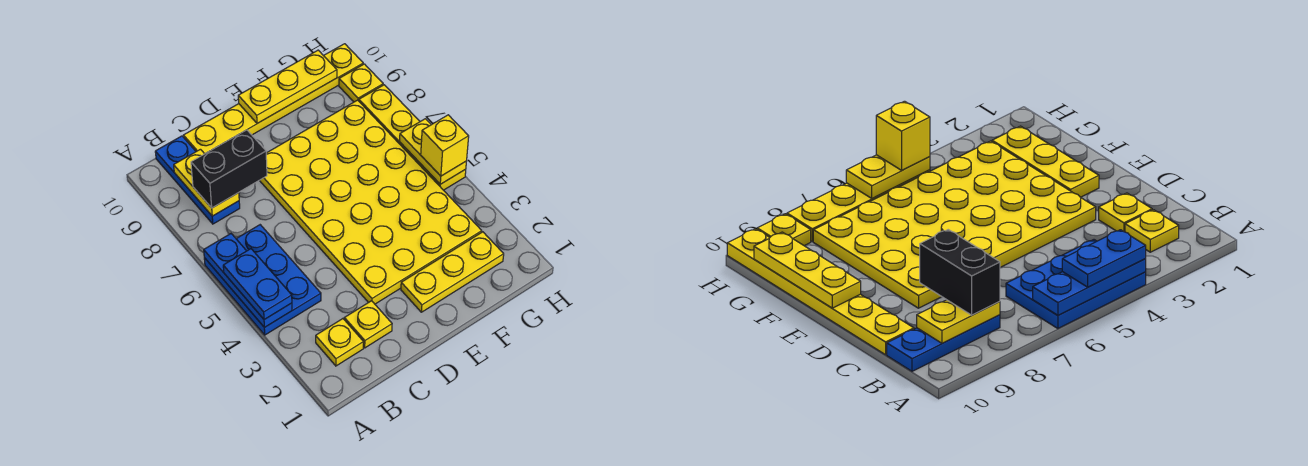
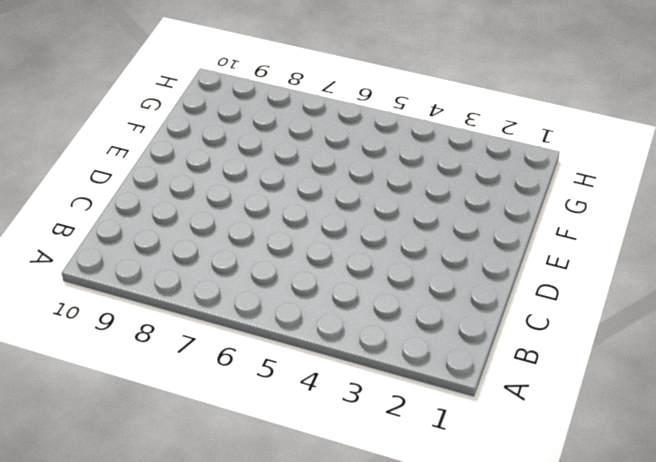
none -> blue plate A4:B6 level 1
none -> yellow plate B2 level 1
none -> blue plate B8:B10 level 1

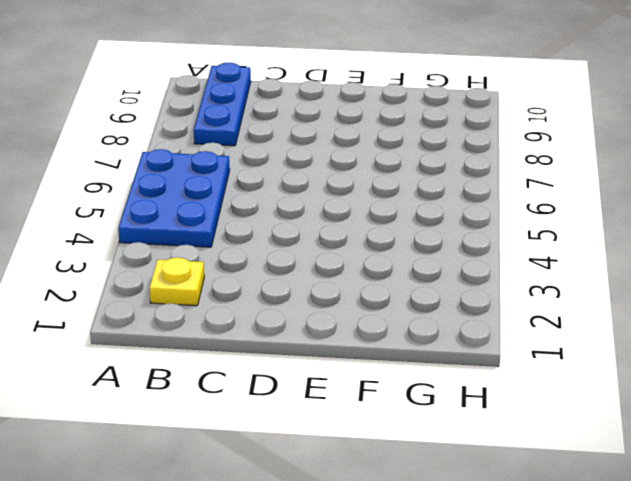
none -> yellow plate C2 level 1
none -> yellow plate C10:H10 level 1
none -> yellow plate D3:G8 level 1

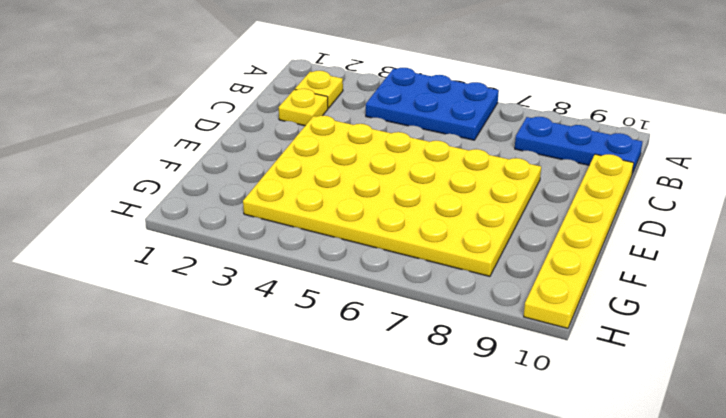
none -> yellow plate E2:G2 level 1
none -> yellow plate H5:H8 level 1
none -> yellow plate H9 level 1

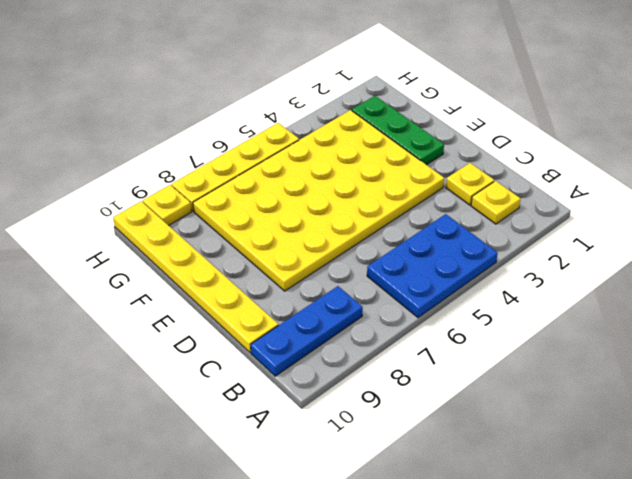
green plate E2:G2 level 1 -> yellow plate E2:G2 level 1
none -> blue plate A4:A6 level 2
none -> yellow plate B8:B9 level 2
none -> yellow plate E10:G10 level 2

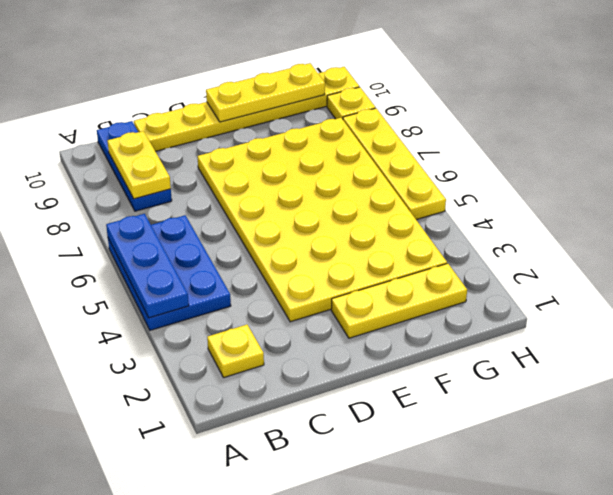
none -> yellow plate C2 level 1
none -> yellow plate H5:H6 level 2
none -> blue plate A4:A5 level 3

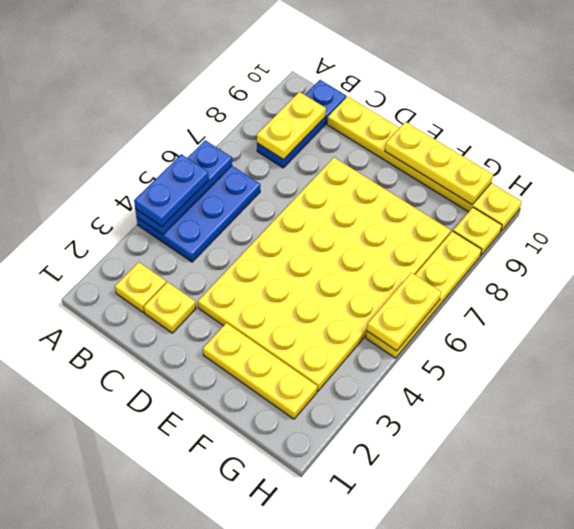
none -> black brick B8:C8 level 3
none -> yellow brick H5 level 3

